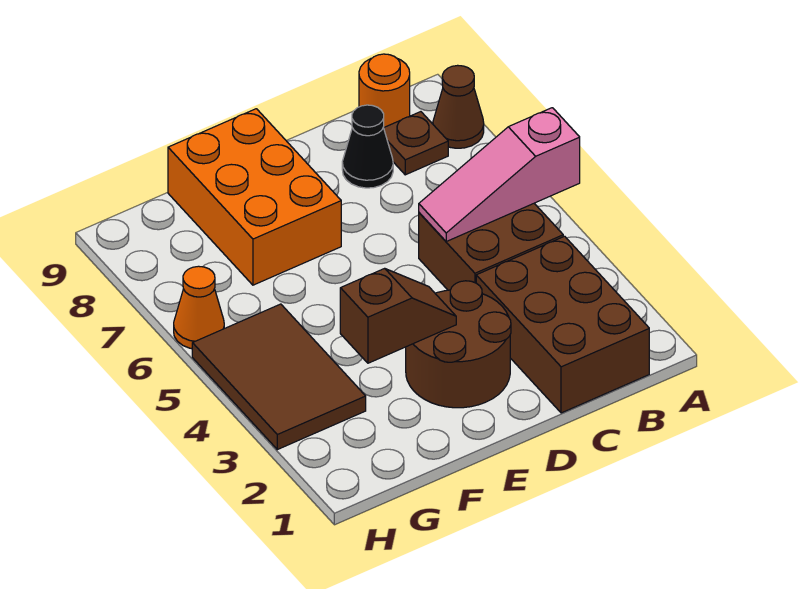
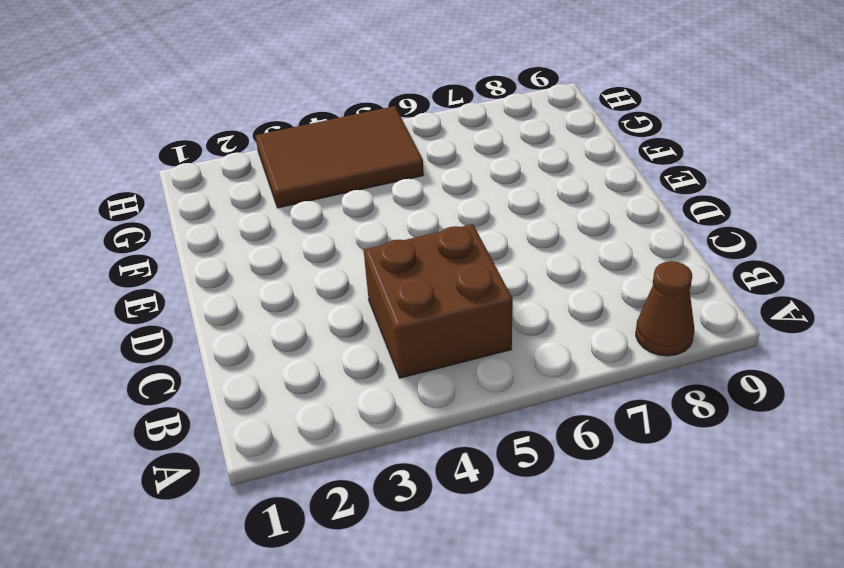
none -> brown brick B1:C3 level 1
none -> brown plate B8 level 1
none -> orange round brick B9 level 1

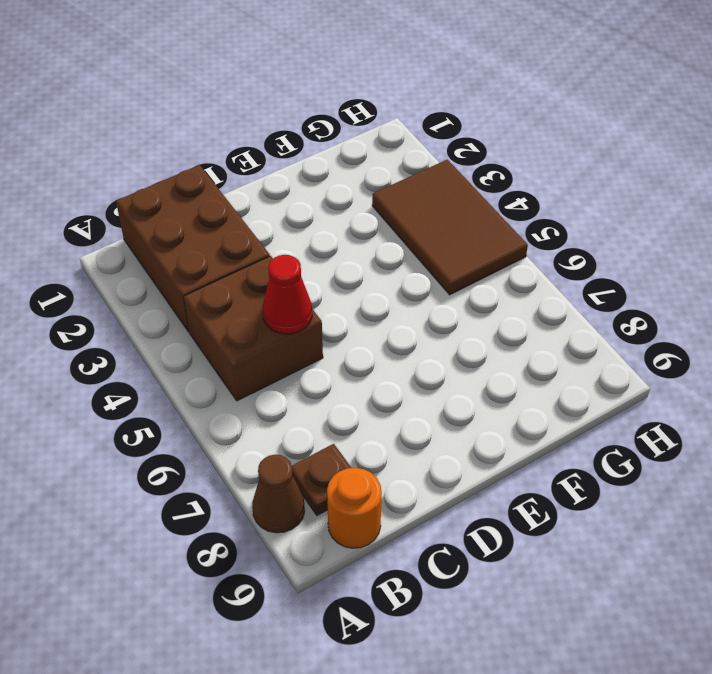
red cone C5 level 2 -> pink slope A5:C5 level 2 top A
none -> black cone C8 level 1
none -> brown round brick D2:E3 level 1
none -> orange brick E7:F9 level 1

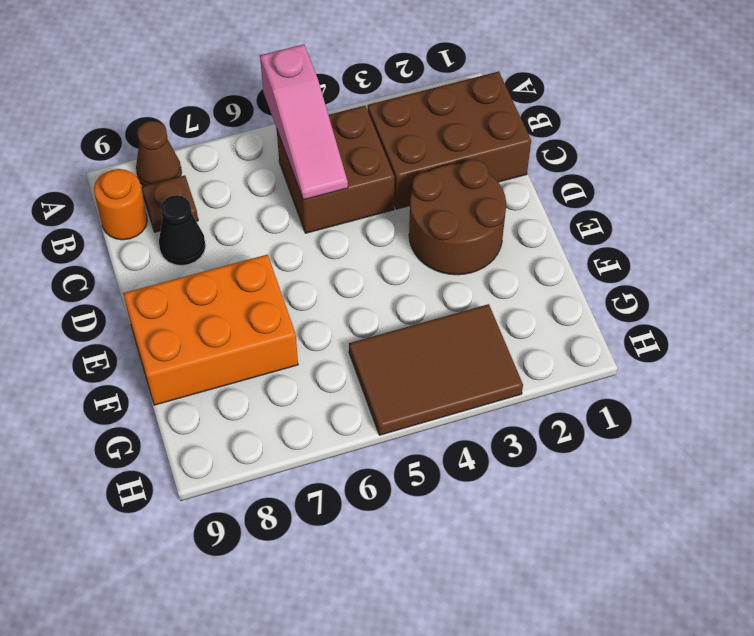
none -> orange cone H6 level 1
none -> brown slope E3:F3 level 2 top F

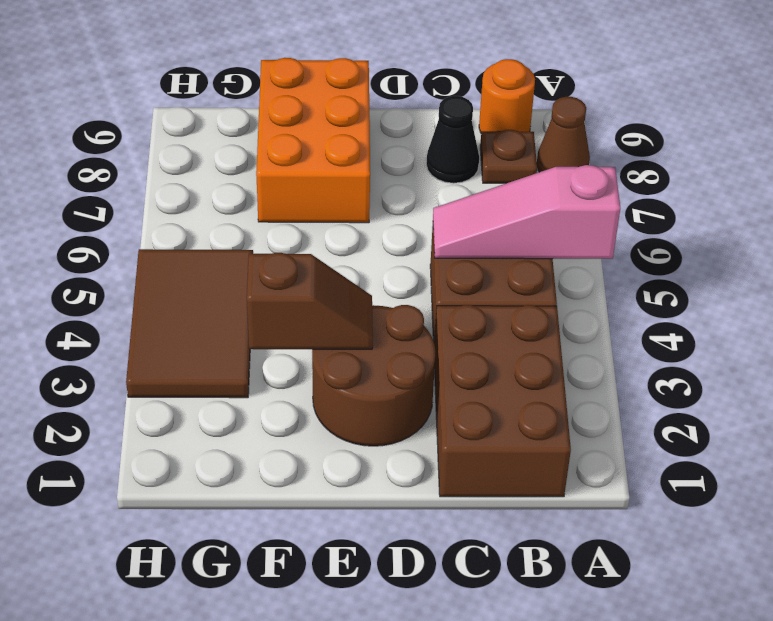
none -> orange cone H6 level 1

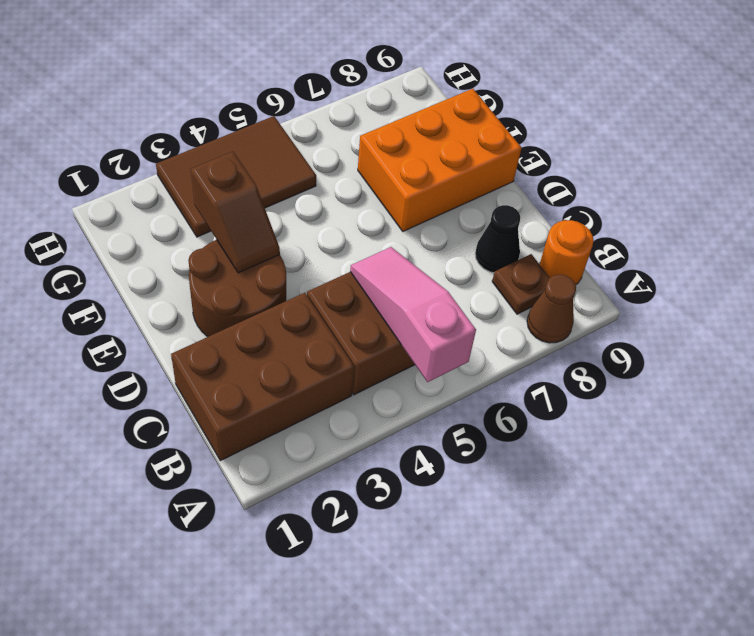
none -> orange cone H6 level 1

